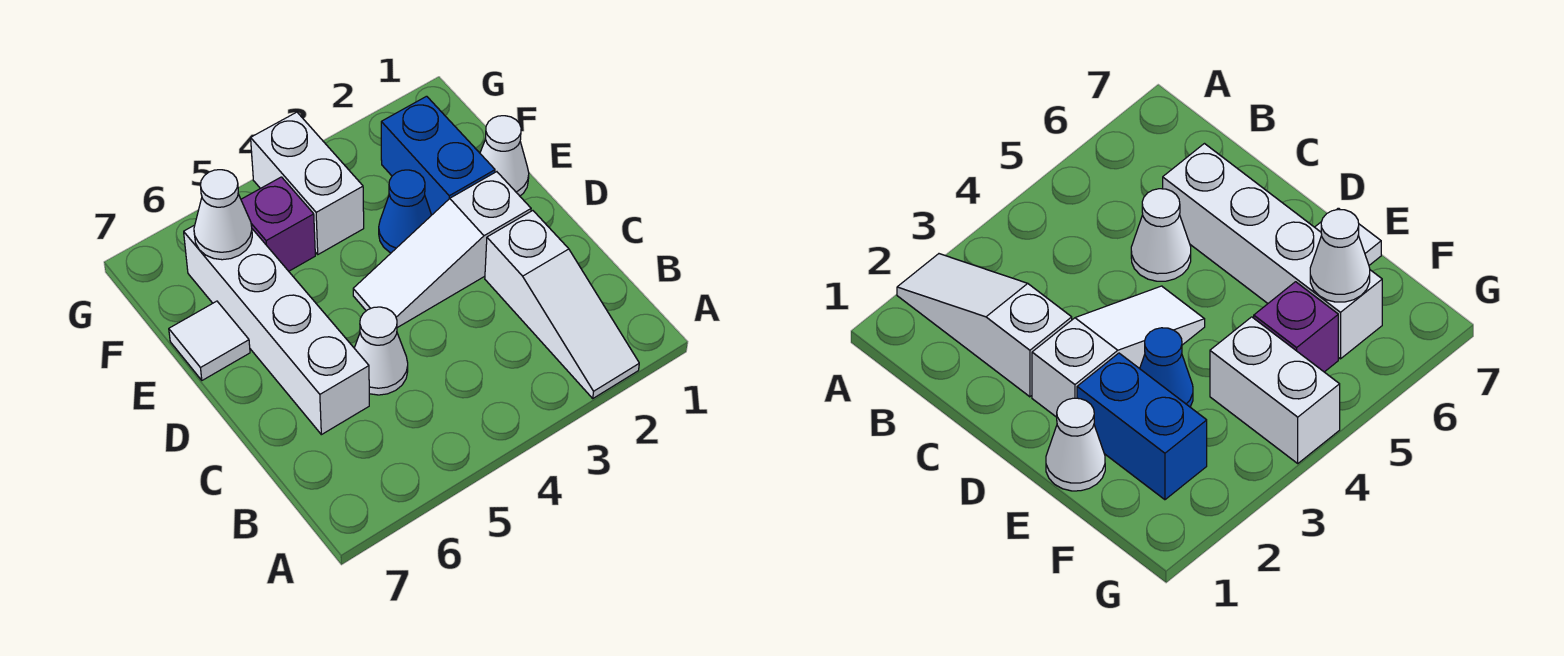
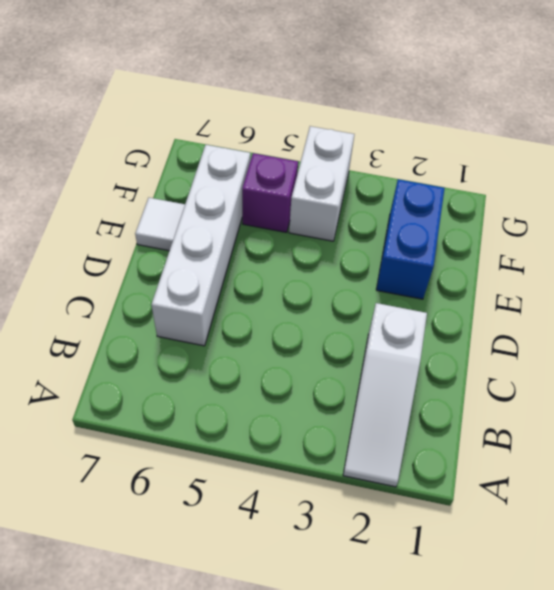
none -> white cone C5 level 1
none -> white slope D2:D4 level 1 top 2

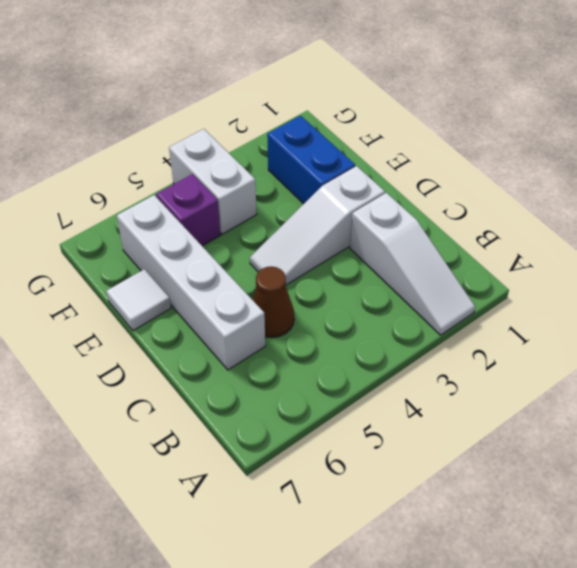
brown cone C5 level 1 -> white cone C5 level 1
none -> white cone E1 level 1
none -> blue cone E3 level 1

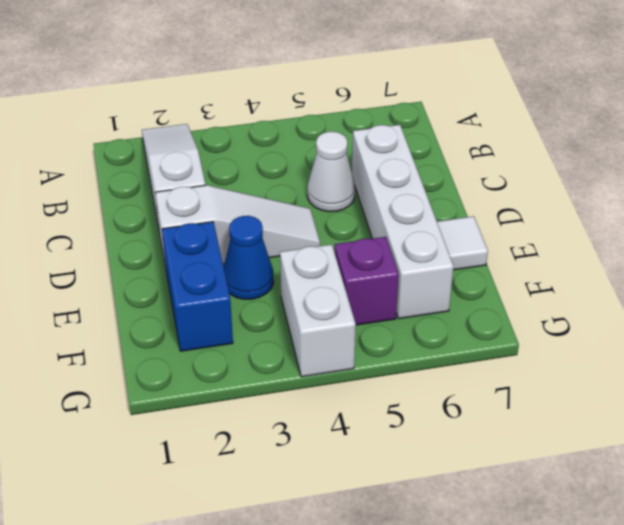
none -> white cone E1 level 1
none -> white cone F6 level 2

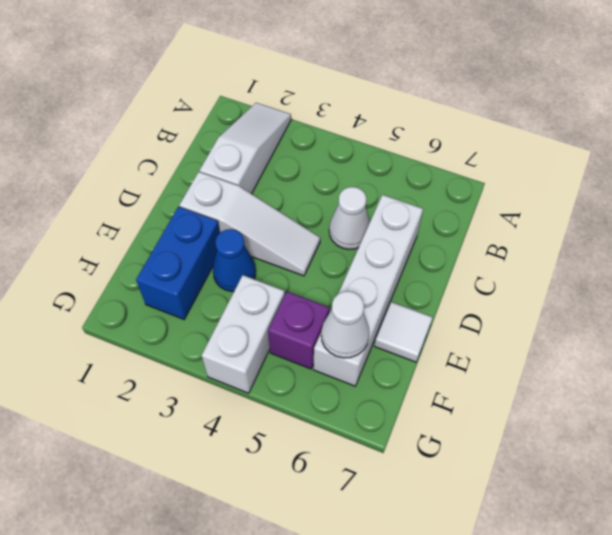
none -> white cone E1 level 1

